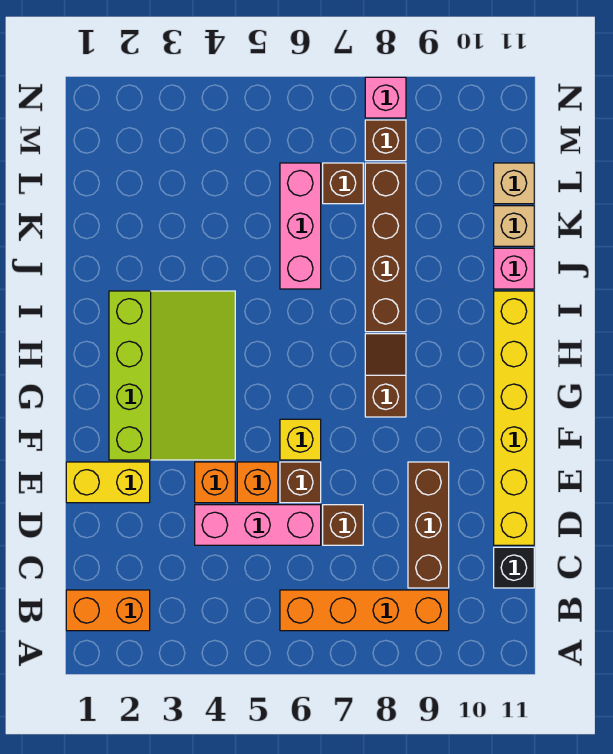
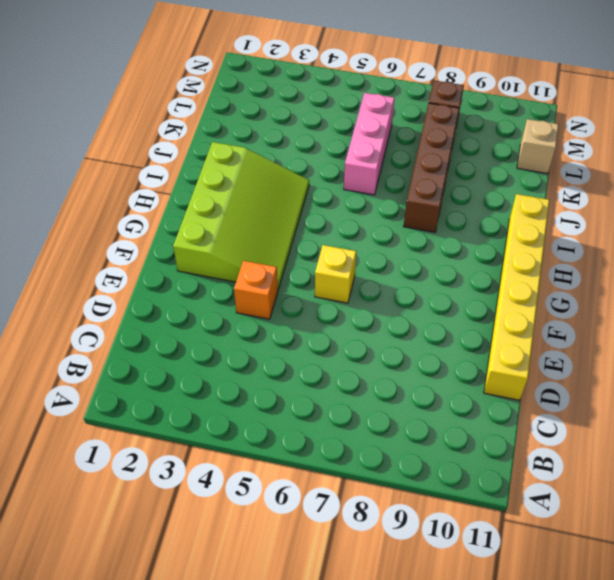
none -> orange brick B1:B2 level 1
none -> orange brick B6:B9 level 1
none -> brown brick C9:E9 level 1

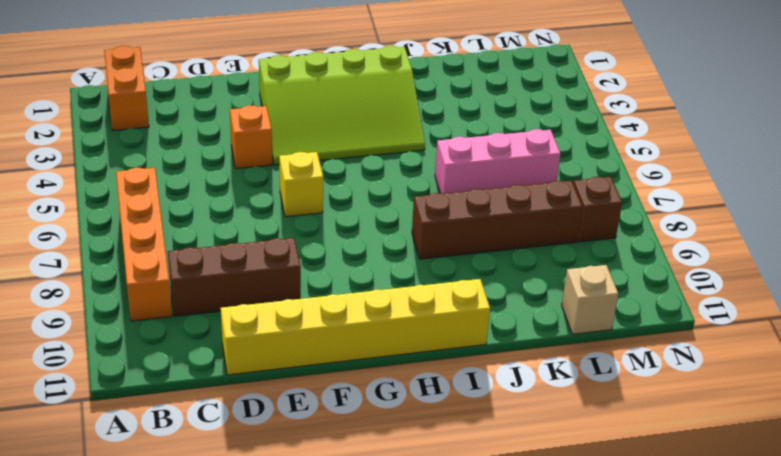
none -> black brick C11 level 1
none -> pink brick D4:D6 level 1
none -> brown brick D7 level 1

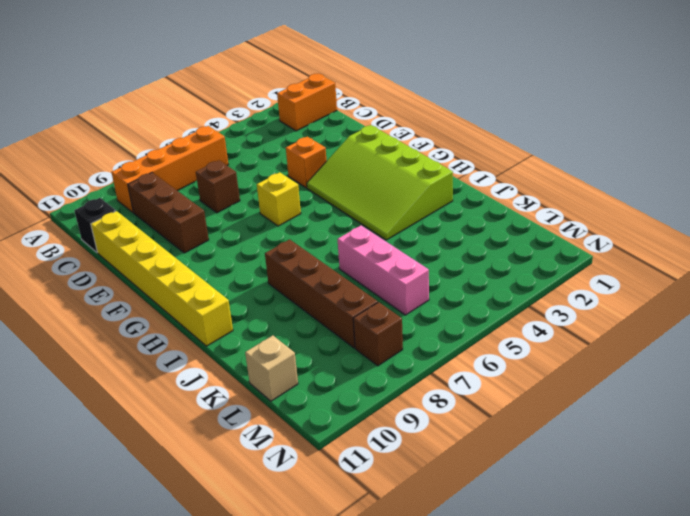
none -> pink brick D4:D6 level 1
none -> yellow brick E1:E2 level 1
none -> orange brick E5 level 1

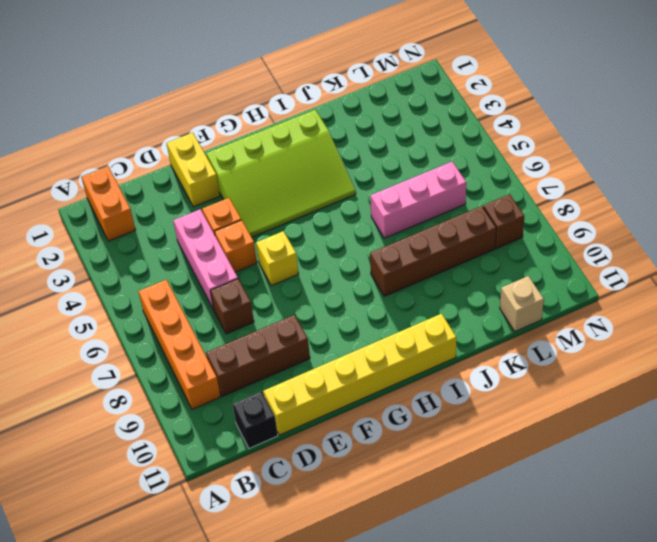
none -> brown brick E6 level 1
none -> brown slope G8:H8 level 1 top G
none -> pink brick J11 level 1

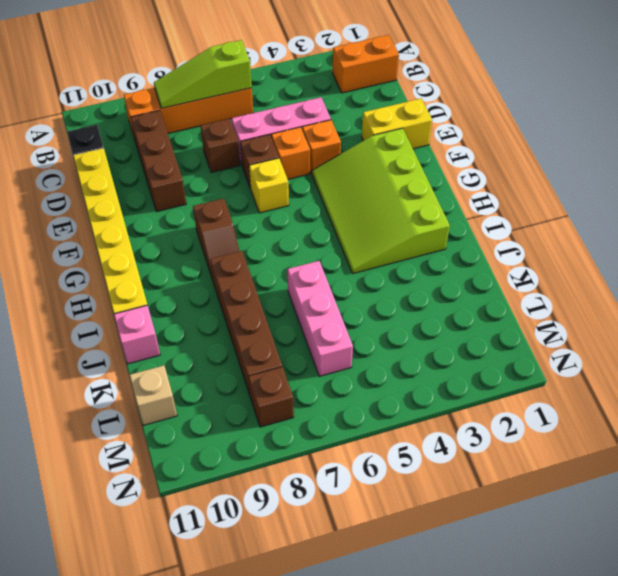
lime slope B6:B8 level 2 top 6 -> none
none -> tan brick K11 level 1
none -> brown brick L7 level 1
none -> pink brick N8 level 1

